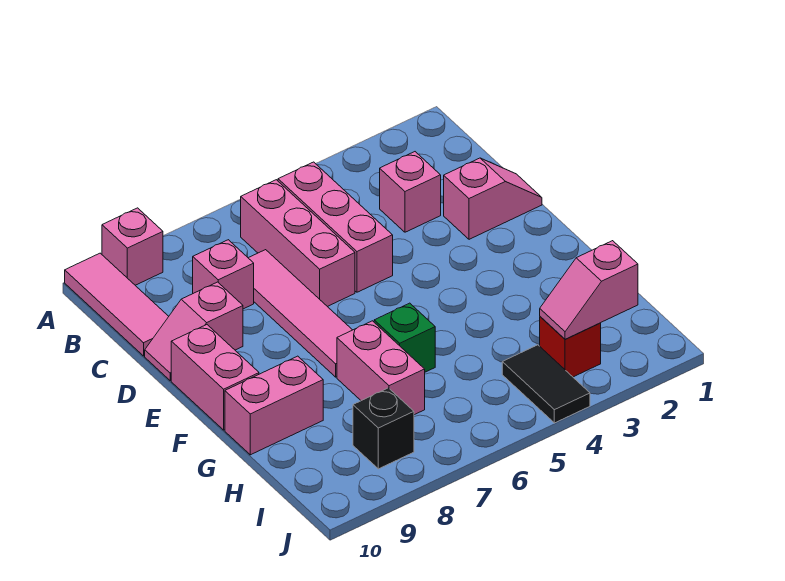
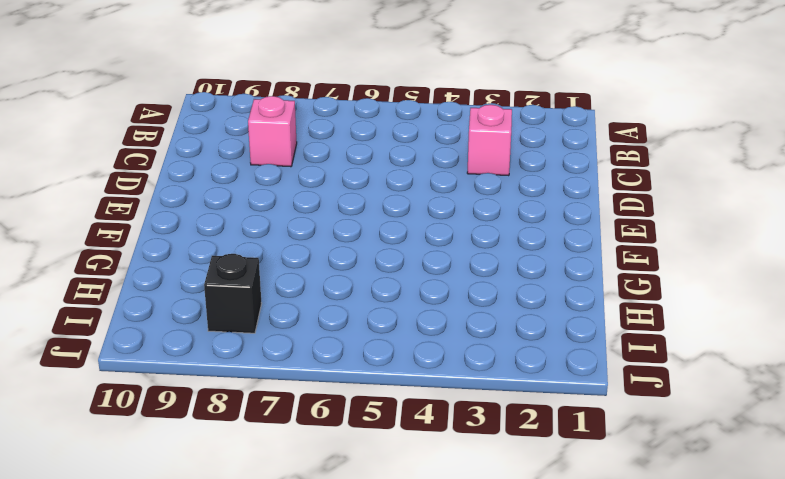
none -> pink brick A9 level 1
none -> pink tile A10:C10 level 1
none -> pink brick B5:D5 level 1

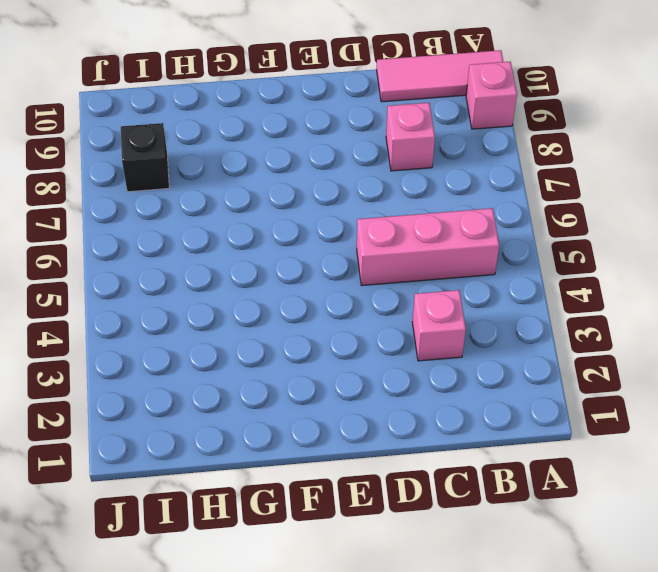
none -> pink brick B6:D6 level 1
none -> pink tile C7:F7 level 1
none -> pink slope D1:D2 level 1 top 2

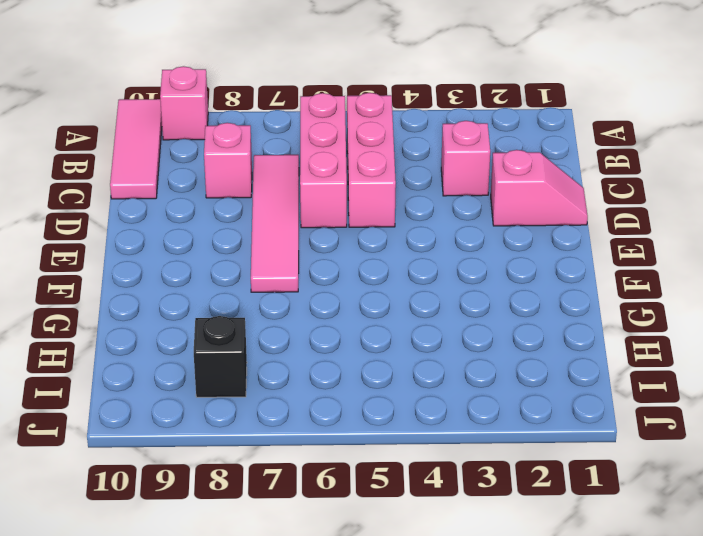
none -> pink slope D9:D10 level 1 top 9
none -> pink brick E10:F10 level 1
none -> green brick G6 level 1

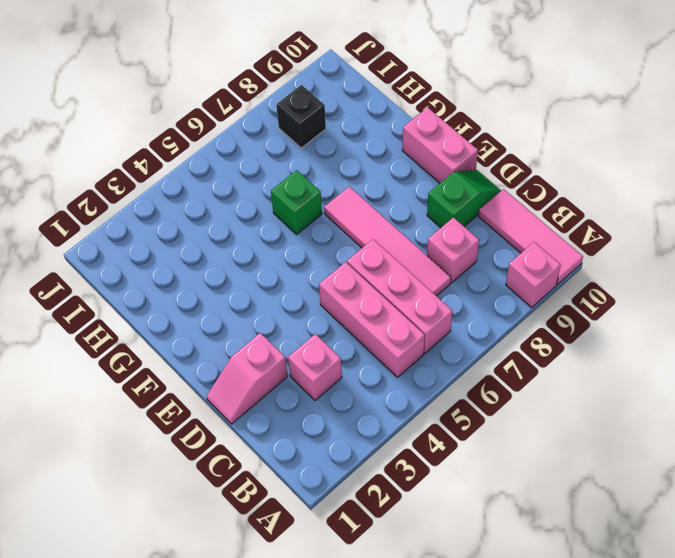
green slope D9:D10 level 1 top 9 -> pink slope D9:D10 level 1 top 9
none -> pink brick G7:H7 level 1
none -> pink brick G9:G10 level 1
none -> red brick I3 level 1

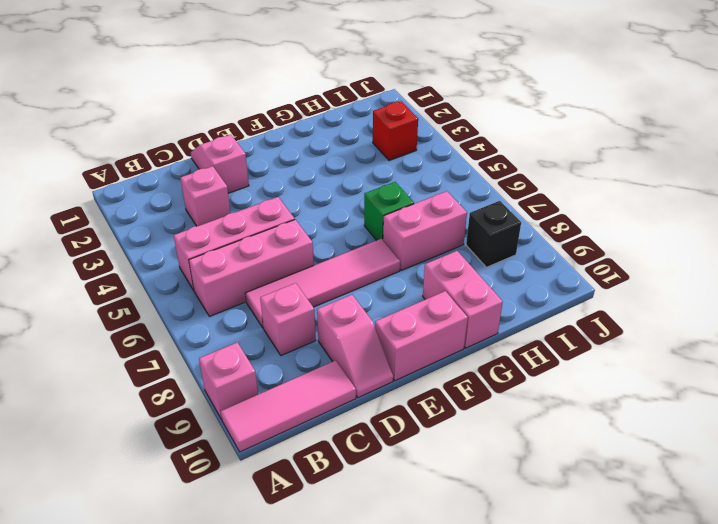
none -> black tile I4:J4 level 1
none -> pink slope I2:I3 level 2 top 2

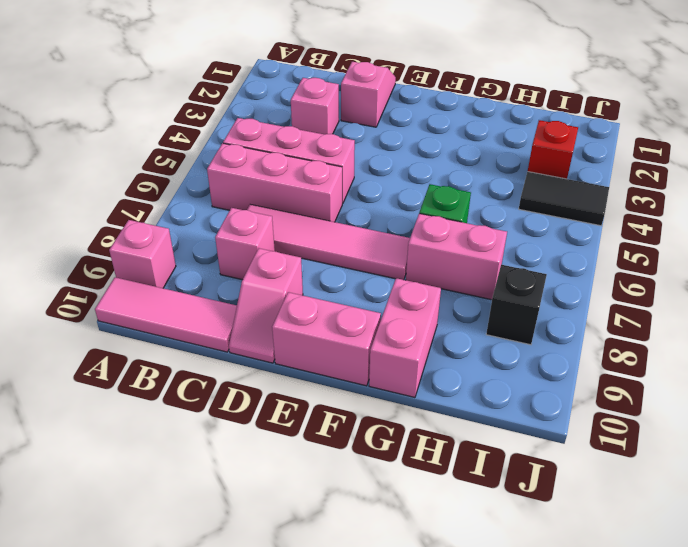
none -> pink slope I2:I3 level 2 top 2

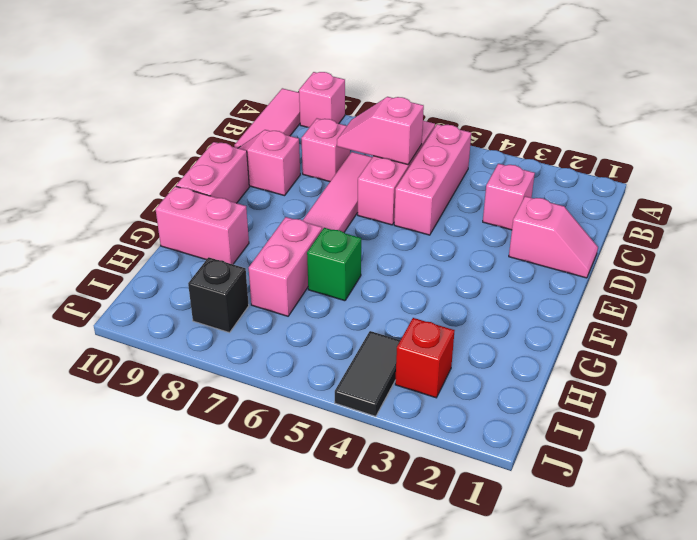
pink slope C6:C7 level 2 top 6 -> pink slope I2:I3 level 2 top 2

